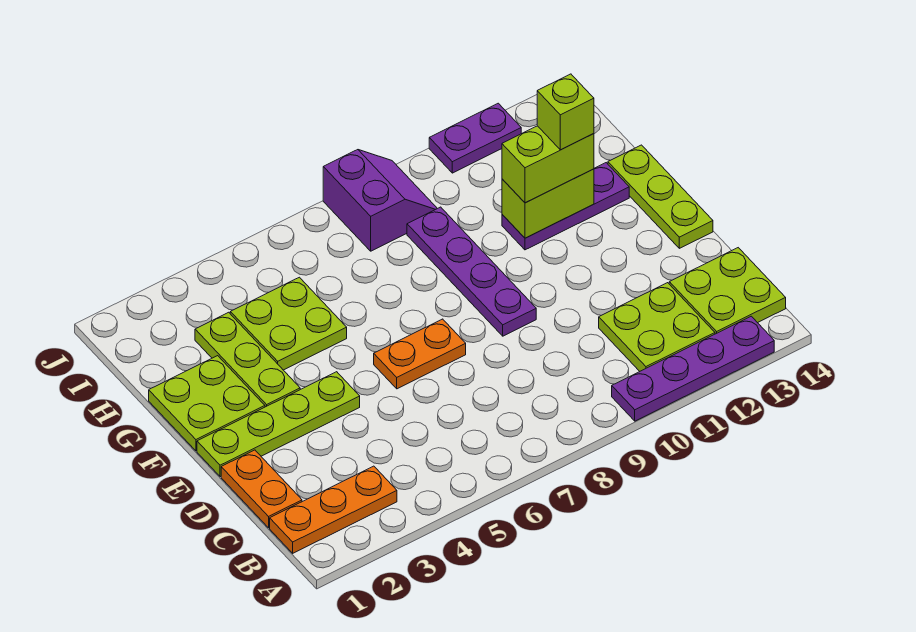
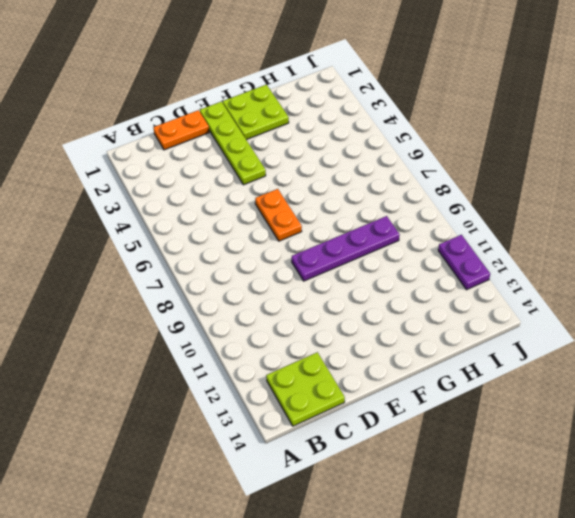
none -> purple plate A10:A13 level 1
none -> orange plate B1:B3 level 1
none -> lime plate B11:C12 level 1

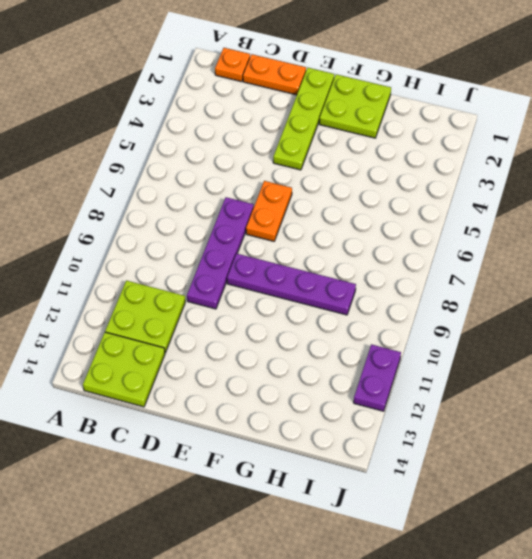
orange plate B1 level 1 -> orange plate B1:B3 level 1
purple plate D7:D10 level 1 -> purple plate A10:A13 level 1
none -> lime plate E14:G14 level 1
none -> lime plate F3:H3 level 1
none -> lime plate G4:H5 level 1

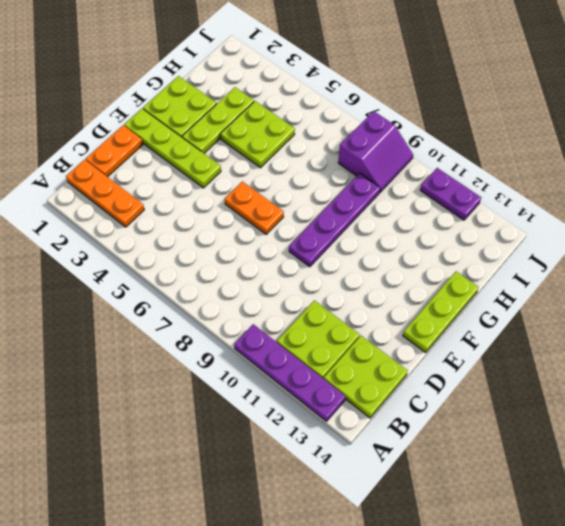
none -> purple plate G11:G13 level 1
none -> lime brick G11:G12 level 2
none -> lime brick G11:G12 level 3

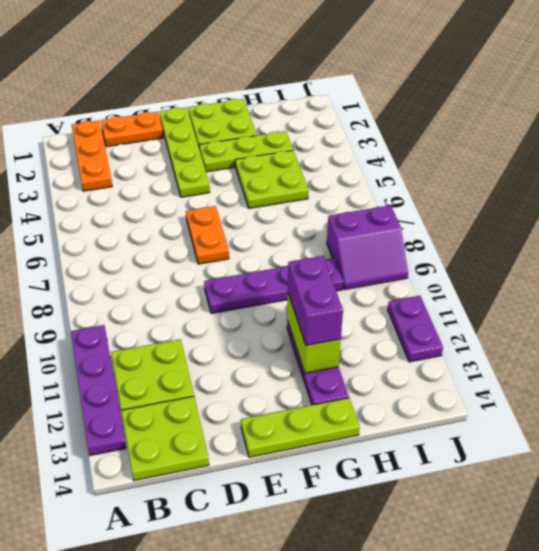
purple brick G11:G12 level 3 -> lime brick G11:G12 level 3
none -> lime brick G12 level 4

